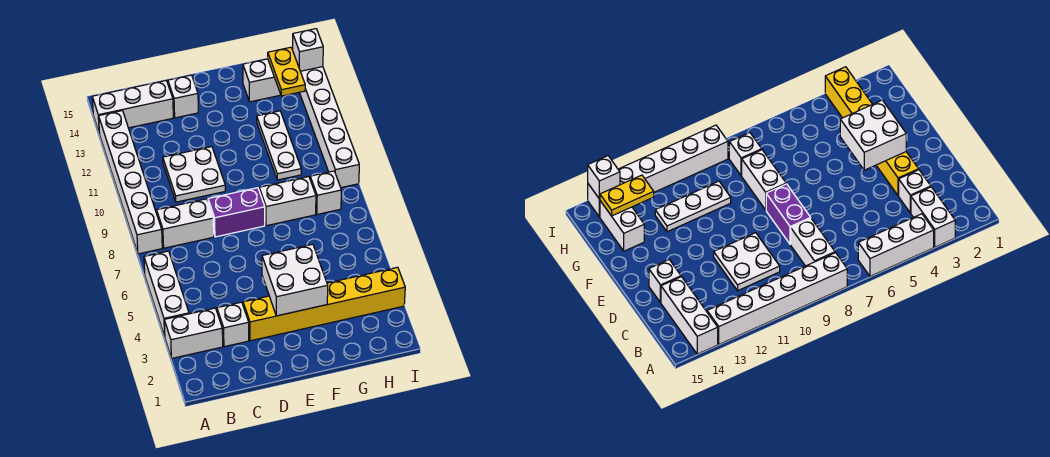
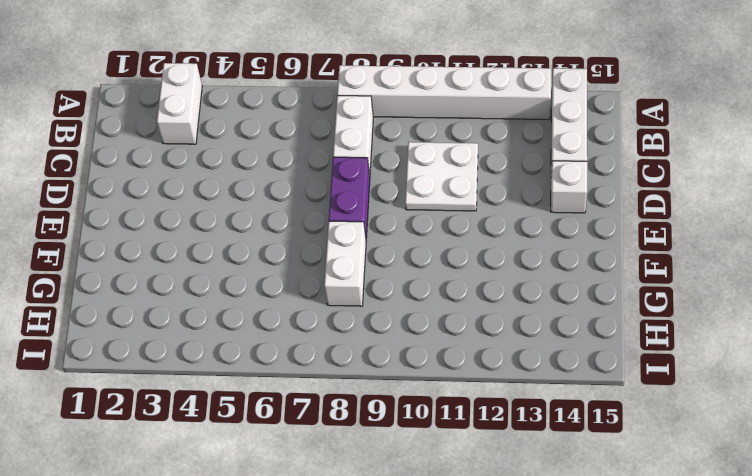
none -> white brick A4:A6 level 1
none -> white brick C3 level 1
none -> yellow brick D3:I3 level 1

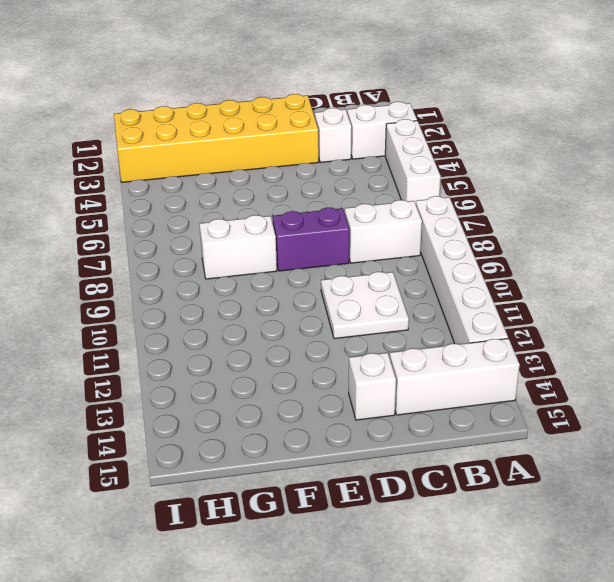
yellow brick D2:I3 level 1 -> yellow brick D3:I3 level 1
none -> white plate G10:G12 level 1
none -> white brick G14:H14 level 1
none -> white brick H8 level 1

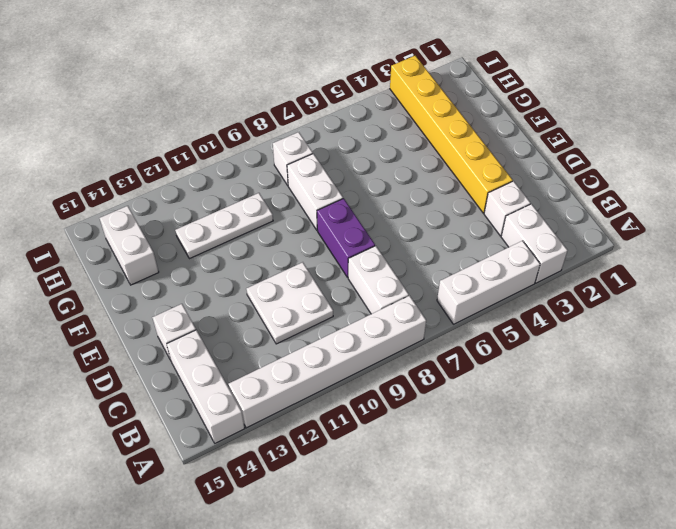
none -> white brick I9:I14 level 1
none -> white brick E3:F4 level 2
none -> yellow plate H13:H14 level 2

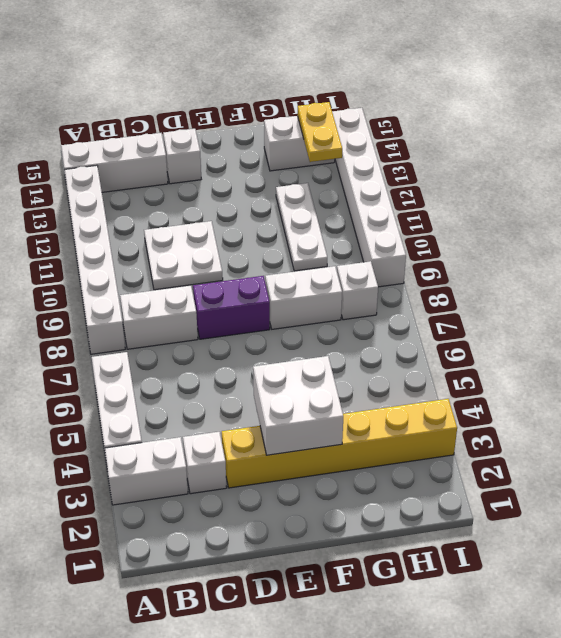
none -> white brick I14 level 2

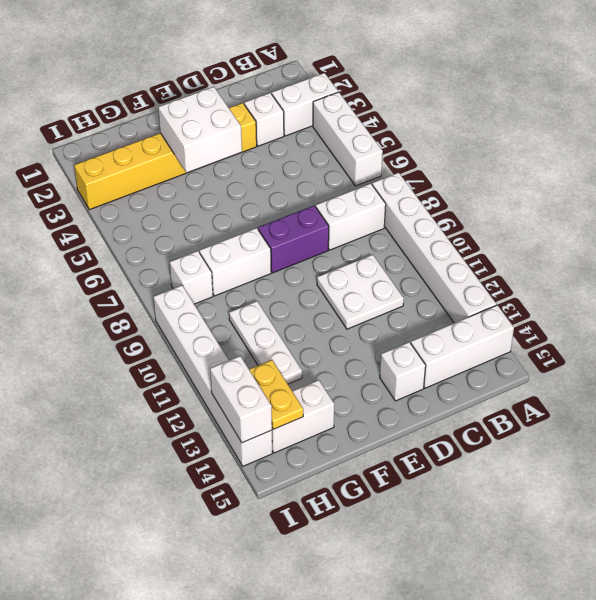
white brick I13:I14 level 2 -> white brick I14 level 2

